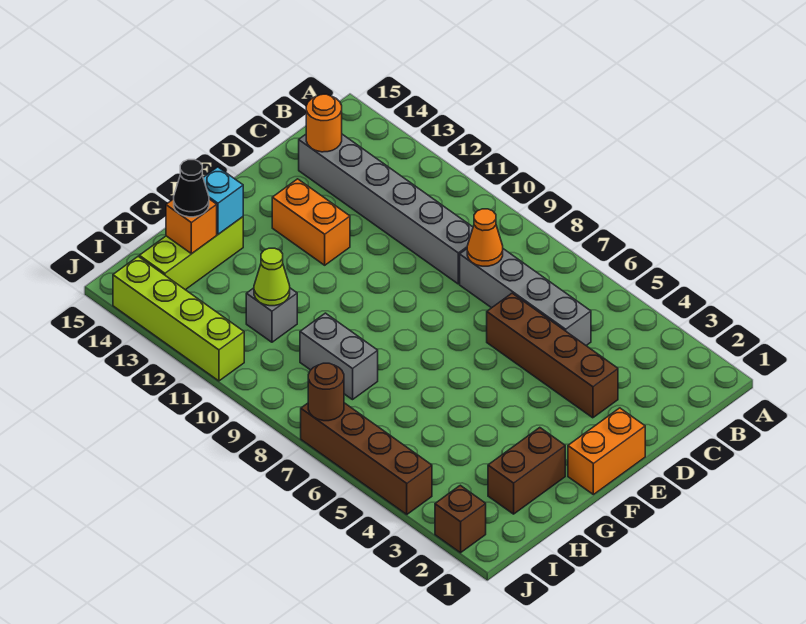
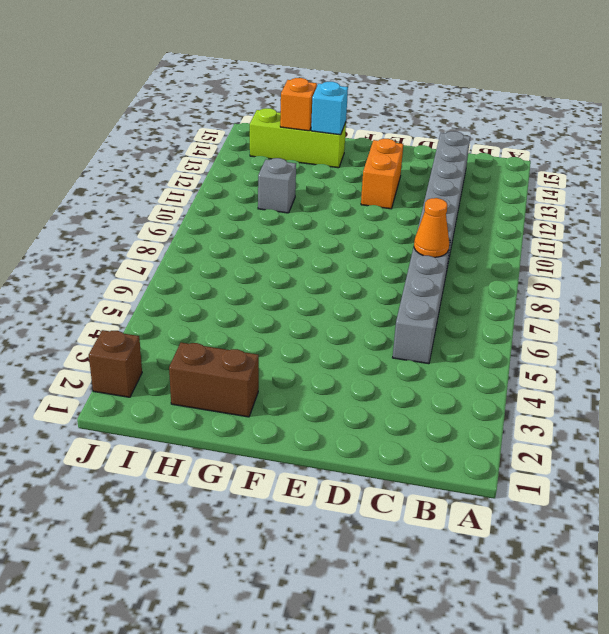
none -> brown brick D3:D6 level 1
none -> orange brick E1:F1 level 1
none -> grey brick H8:H9 level 1

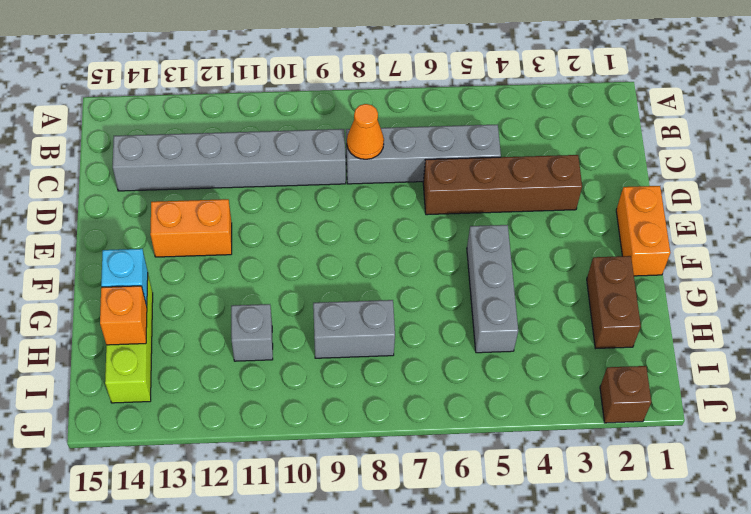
grey brick F5:H5 level 1 -> none
none -> brown brick J4:J7 level 1
none -> lime brick J11:J14 level 1
none -> orange round brick C14 level 2

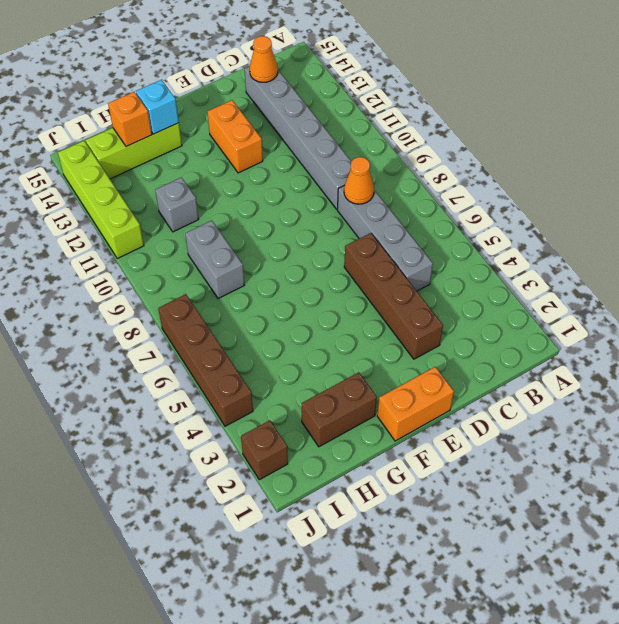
orange cone C14 level 2 -> orange round brick C14 level 2
none -> lime cone H11 level 2
none -> brown round brick J7 level 2
none -> black cone H14 level 3

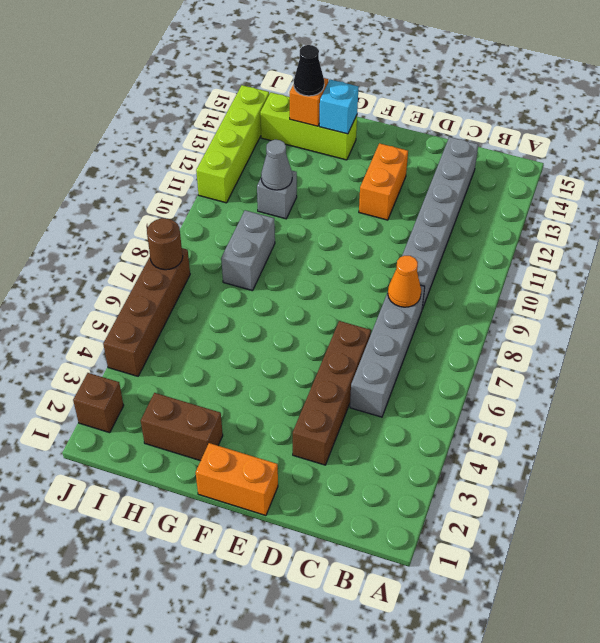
grey cone H11 level 2 -> lime cone H11 level 2
none -> orange round brick C14 level 2

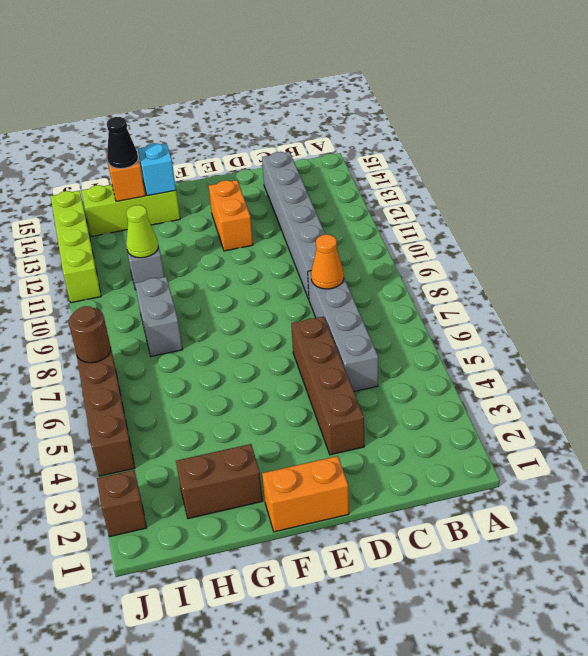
none -> orange round brick C14 level 2

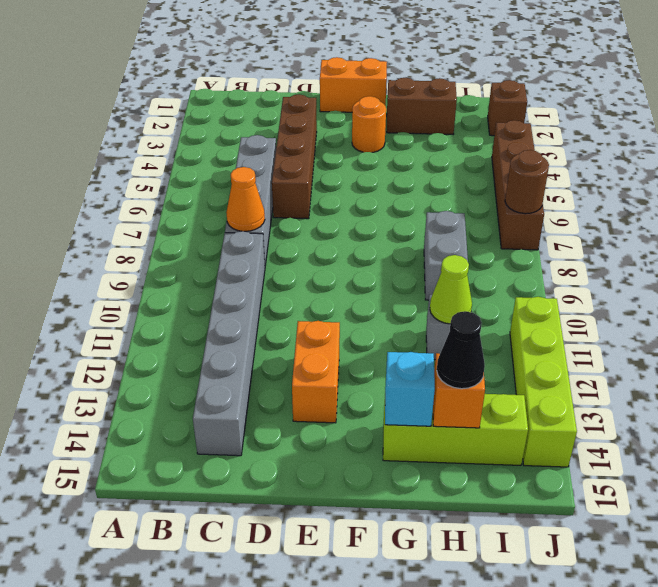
orange round brick F3 level 1 -> orange round brick C14 level 2

